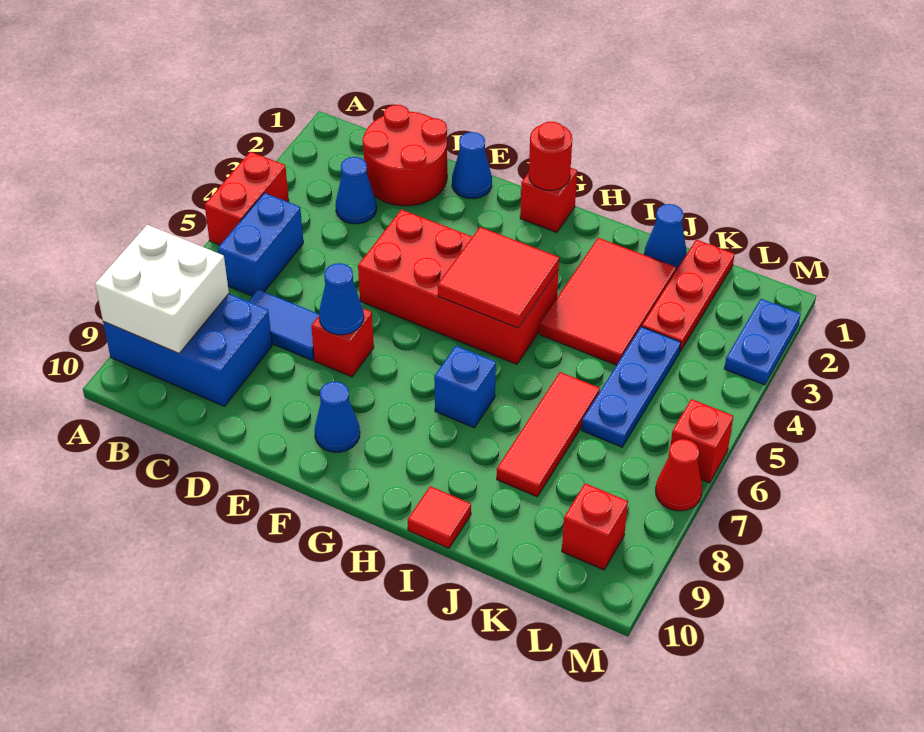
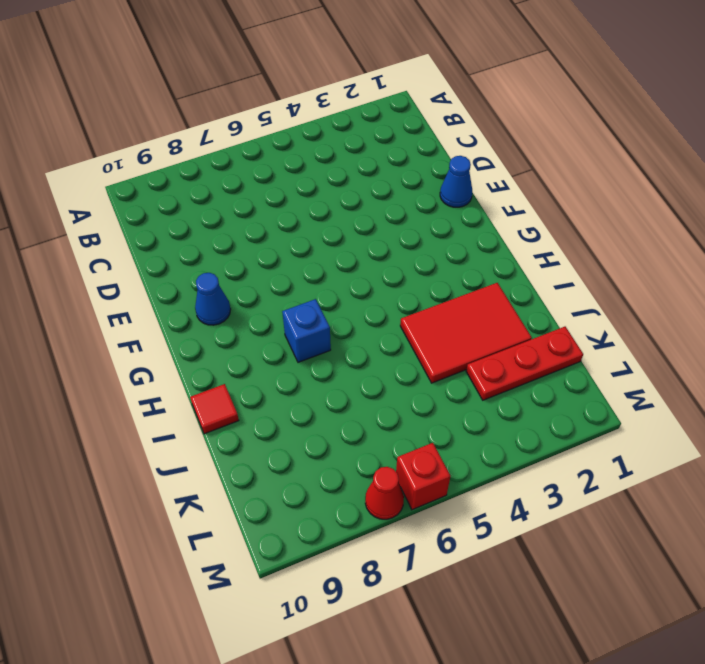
none -> red brick A4:A5 level 1
none -> blue brick A8:C9 level 1
none -> blue brick B5:B6 level 1

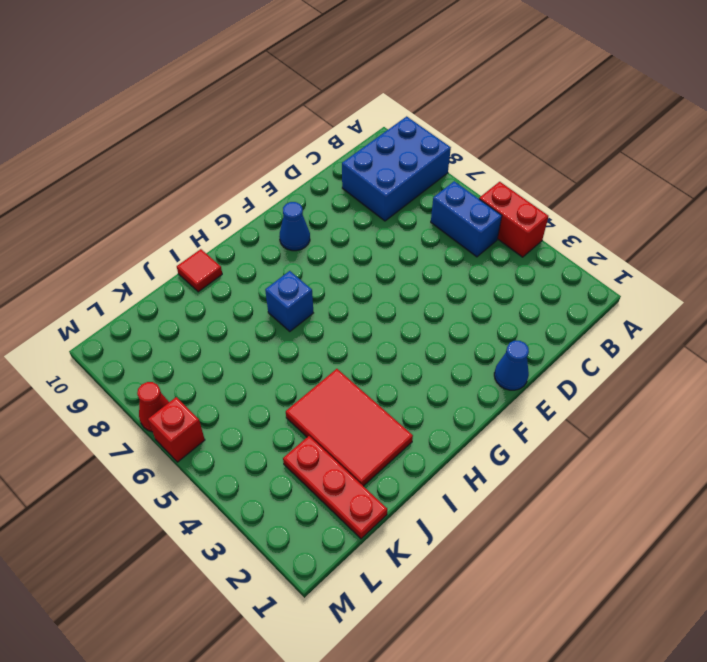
none -> red round brick C1:D2 level 1
none -> blue cone C3 level 1
none -> blue tile C7:D7 level 1

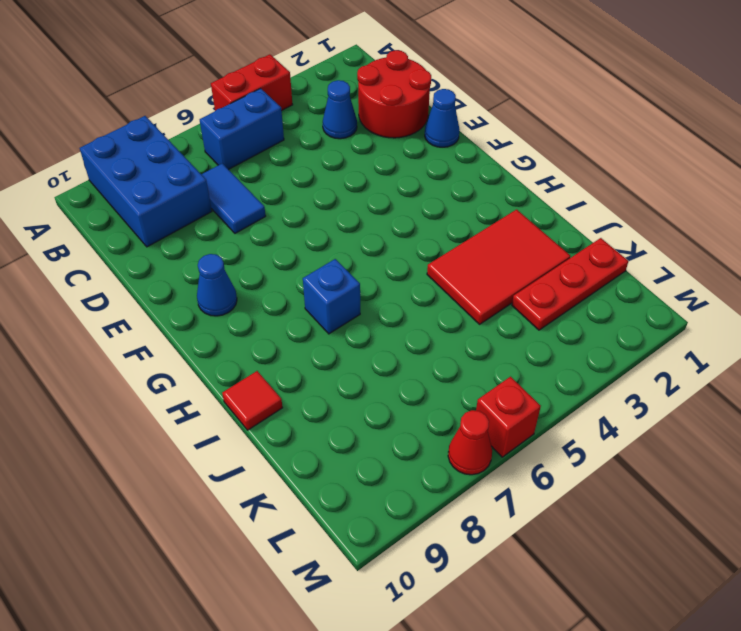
none -> red brick E4:H5 level 1
none -> red brick E7 level 1
none -> red brick G1 level 1

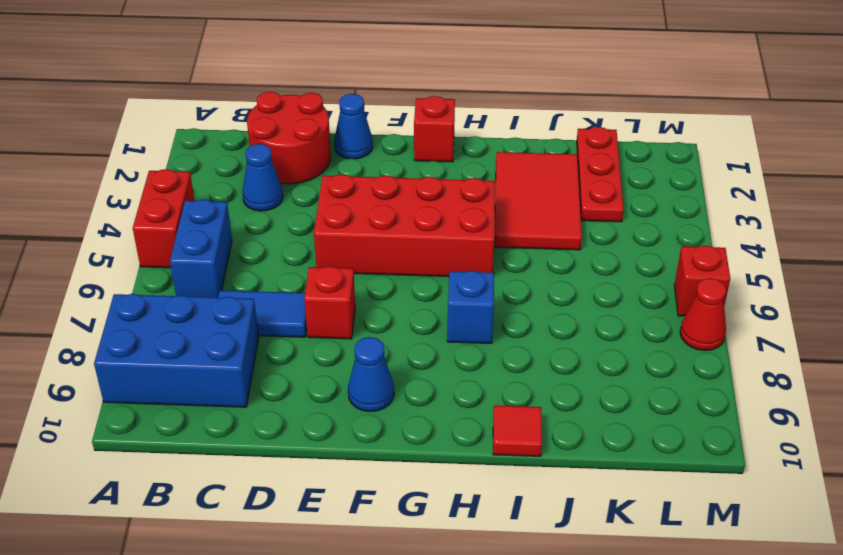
none -> blue cone J1 level 1
none -> red tile J6:J8 level 1
none -> blue plate K4:K6 level 1

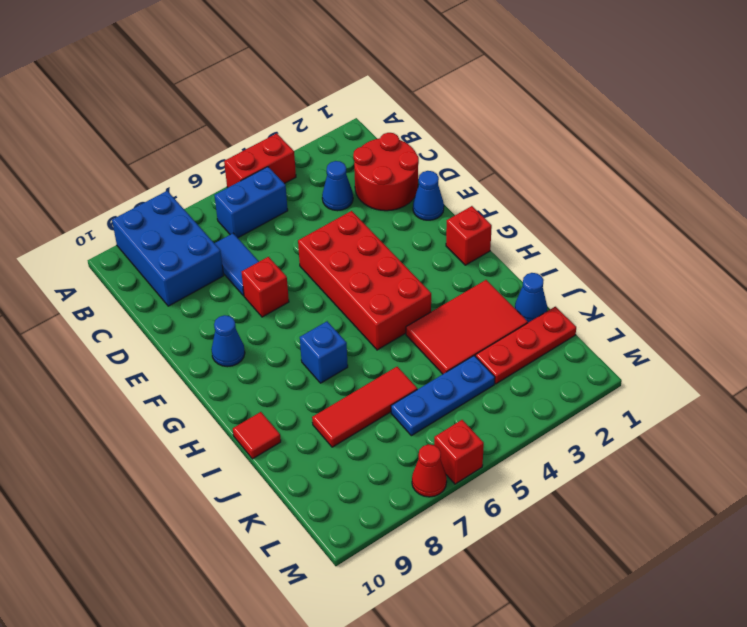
none -> red brick L9 level 1
none -> blue plate M2:M3 level 1
none -> white brick A8:B9 level 2

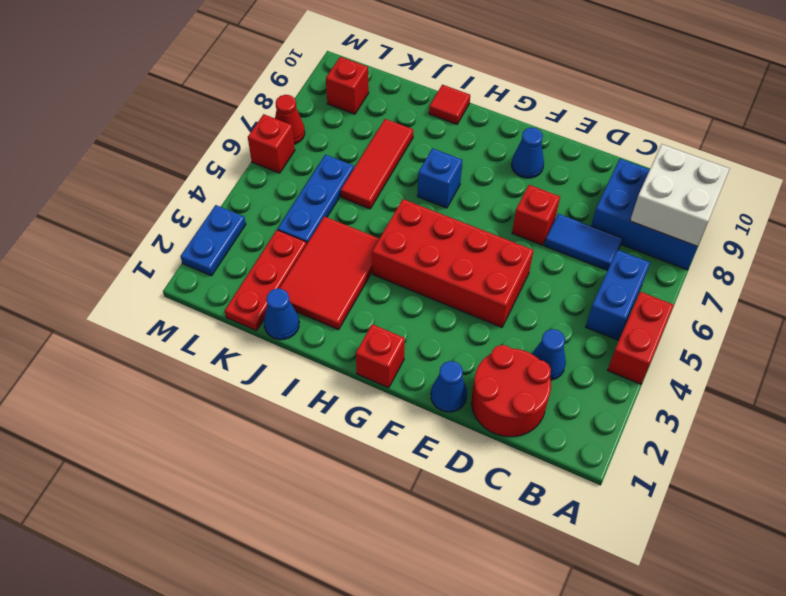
none -> blue cone E7 level 2
none -> red round brick G1 level 2
none -> red tile G4:H5 level 2

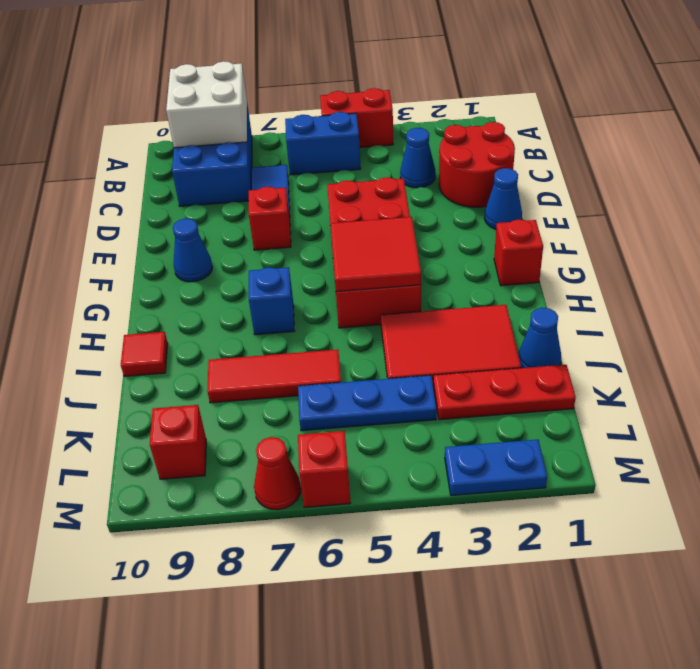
none -> blue cone E7 level 2
none -> red round brick G1 level 2

